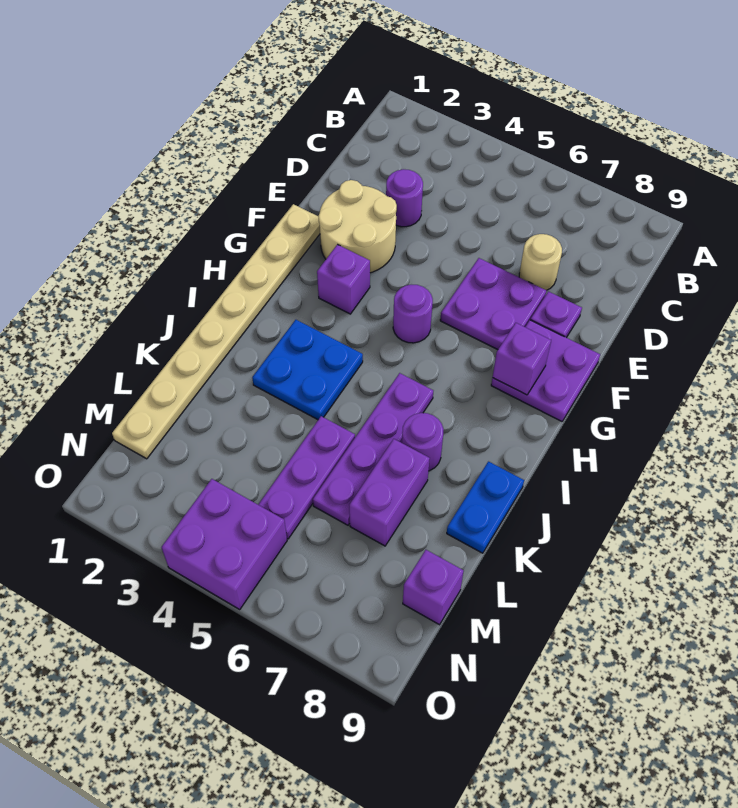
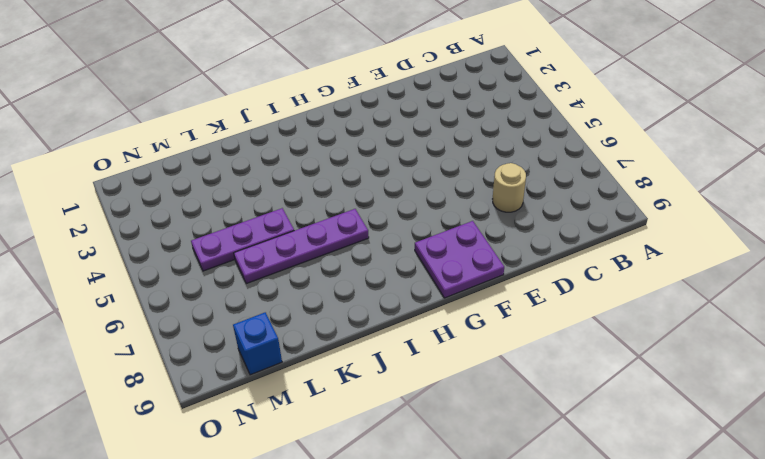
blue brick M9 level 1 -> purple brick M9 level 1
none -> purple round brick D3 level 1
none -> tan round brick E2:F3 level 1
none -> purple plate E6:F7 level 1

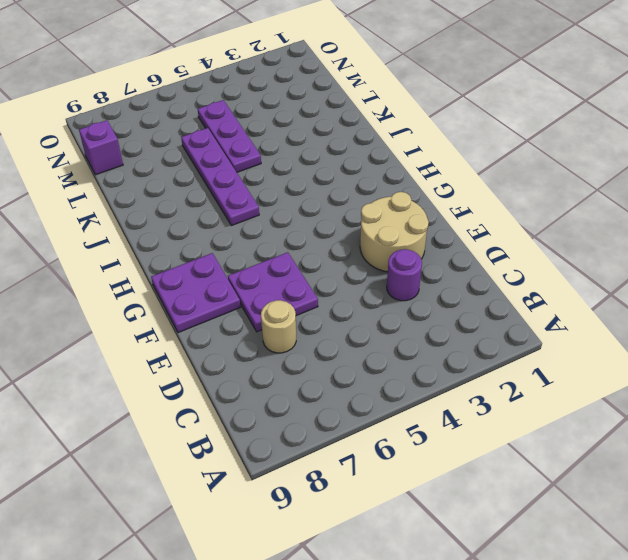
none -> purple plate E8 level 1
none -> tan plate F1:M1 level 1
none -> purple brick G3 level 1

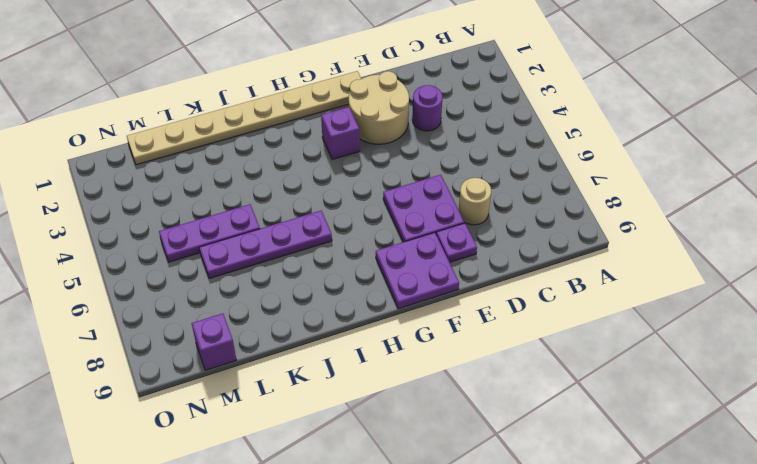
none -> purple round brick G5 level 1
none -> blue plate I3:J4 level 1
none -> purple round brick J7 level 1

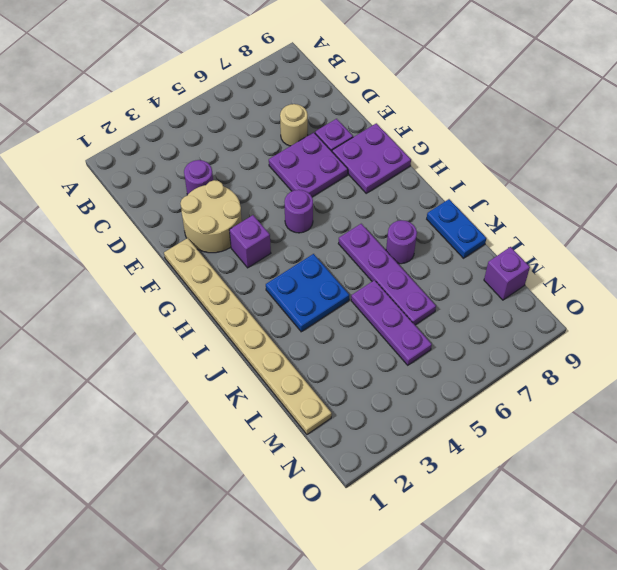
none -> purple brick K7:L7 level 1
none -> purple brick N4:O5 level 1
none -> purple brick G8 level 2

